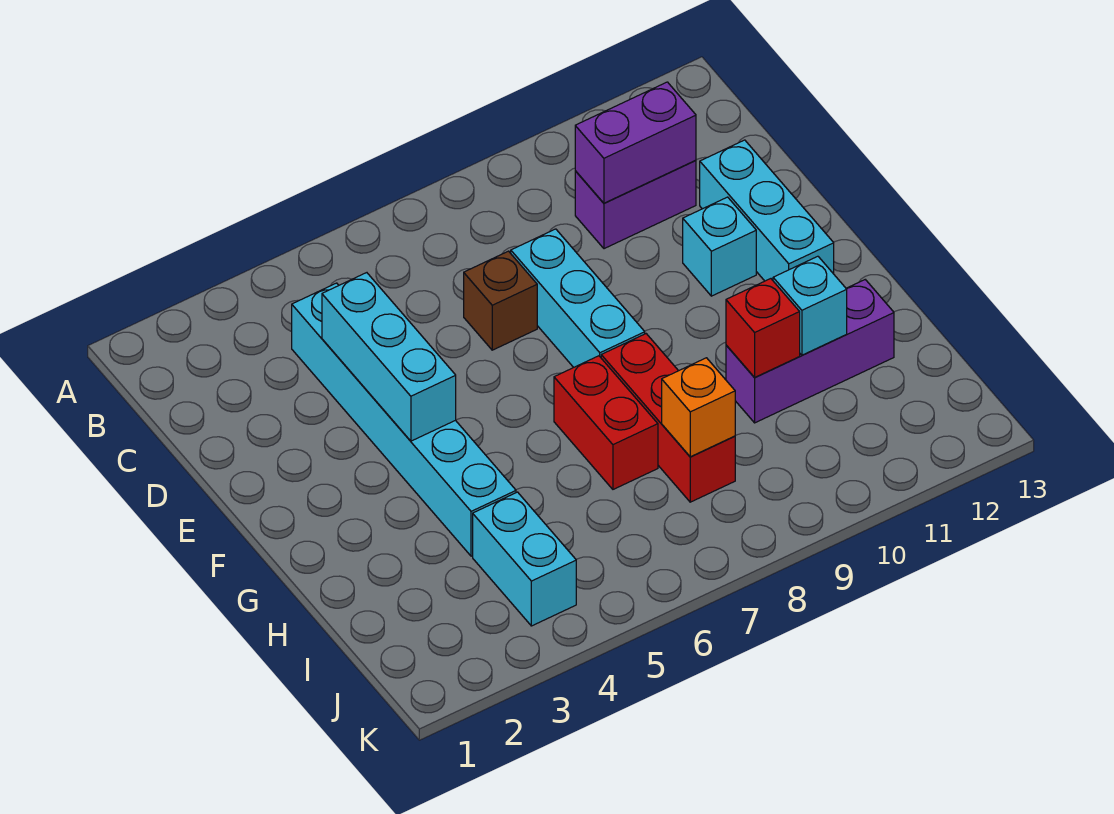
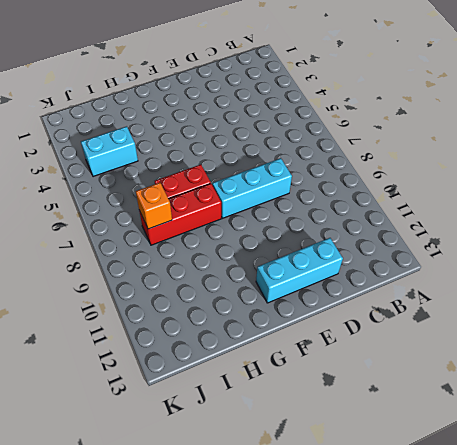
none -> cyan brick C4:H4 level 1
none -> purple brick C10:C11 level 1
none -> brown brick D7 level 1

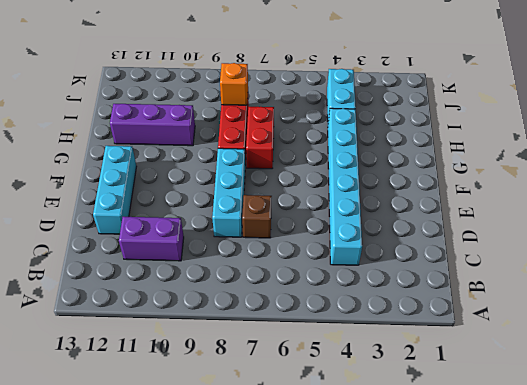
none -> cyan brick E11 level 1
none -> purple brick C10:C11 level 2
none -> cyan brick D4:F4 level 2

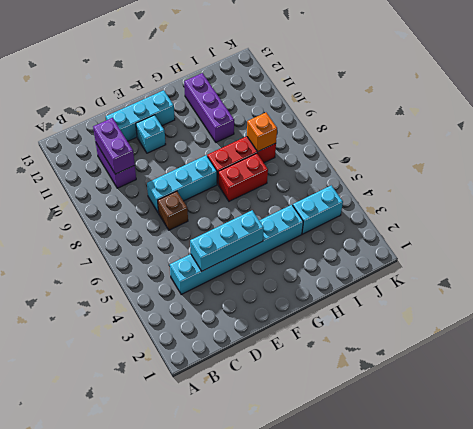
none -> red brick H10 level 2
none -> cyan brick H11 level 2

